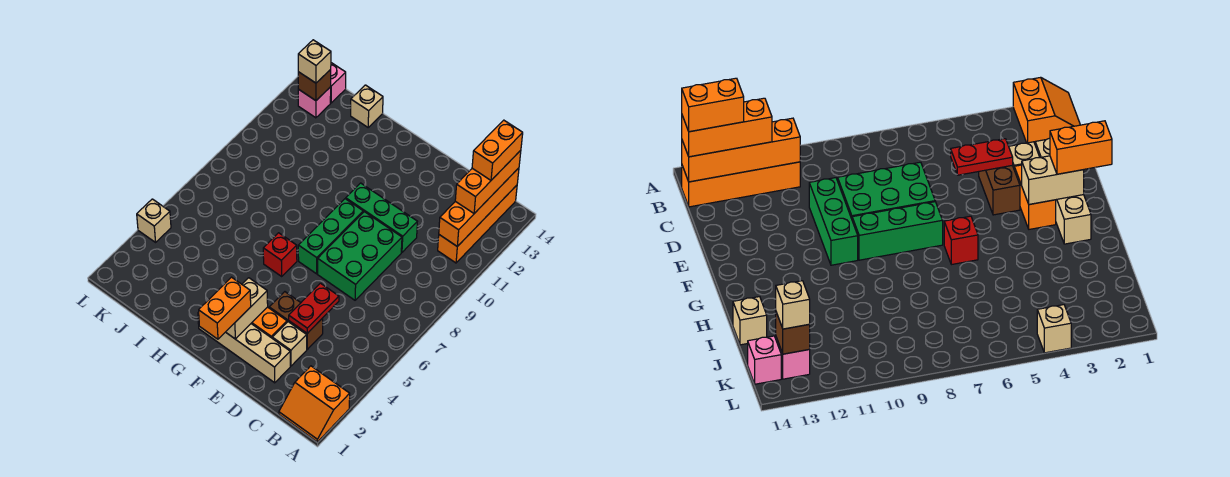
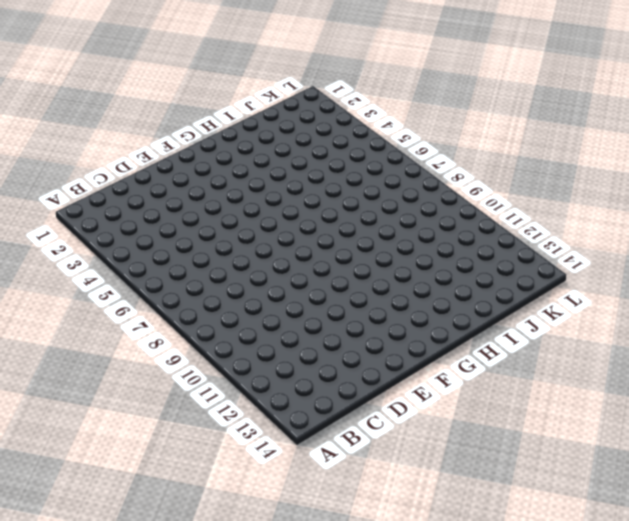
none -> orange slope A1:B2 level 1 top 2
none -> orange brick B11:B14 level 1
none -> tan brick D2:G2 level 1

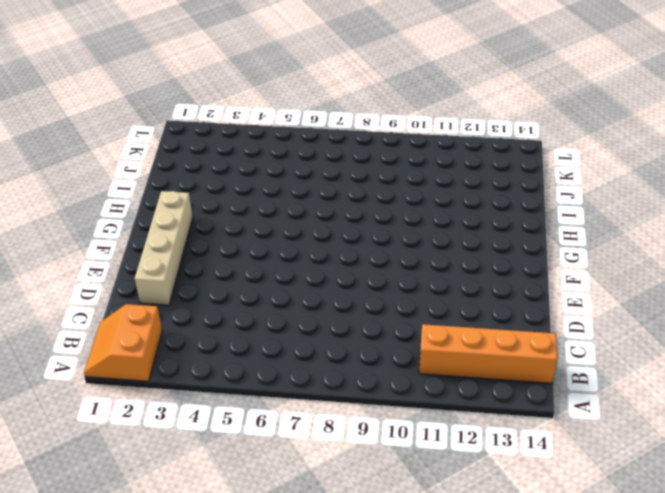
none -> tan brick D3 level 1
none -> brown brick D4:E4 level 1
none -> green brick D7:E9 level 1

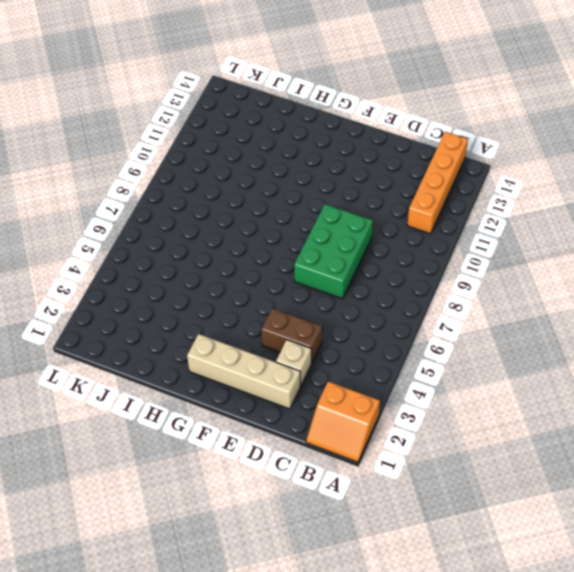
none -> green brick D10:F10 level 1
none -> orange brick E3:F3 level 1
none -> green brick F7:F9 level 1

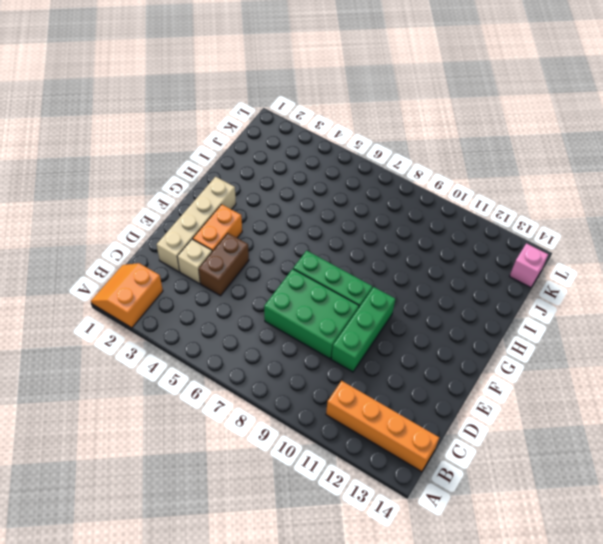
none -> red brick G6 level 1
none -> tan brick I14 level 1
none -> pink brick K13 level 1

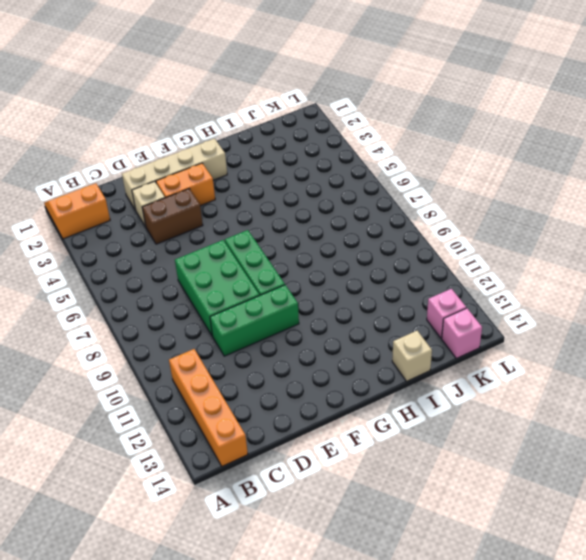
none -> red brick G6 level 1
none -> tan brick L4 level 1
none -> orange brick B11:B14 level 2

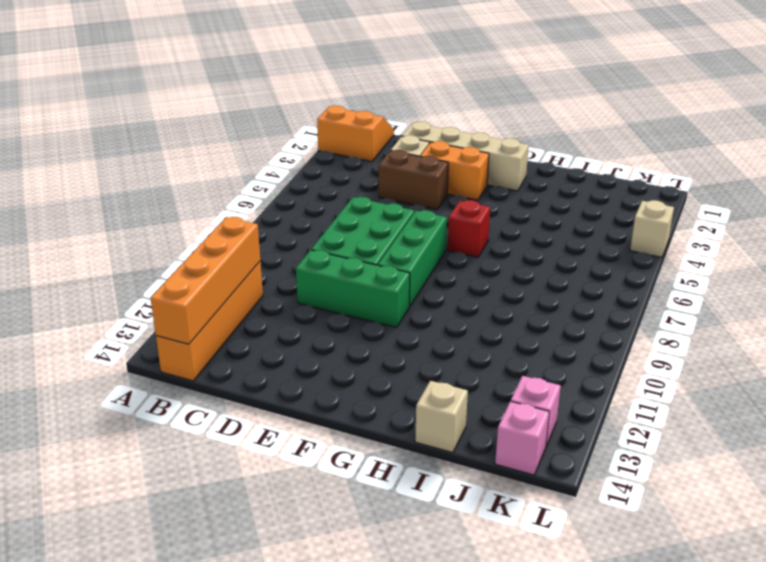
none -> red plate D4:D5 level 2
none -> tan brick F2:F3 level 2
none -> brown brick K13 level 2

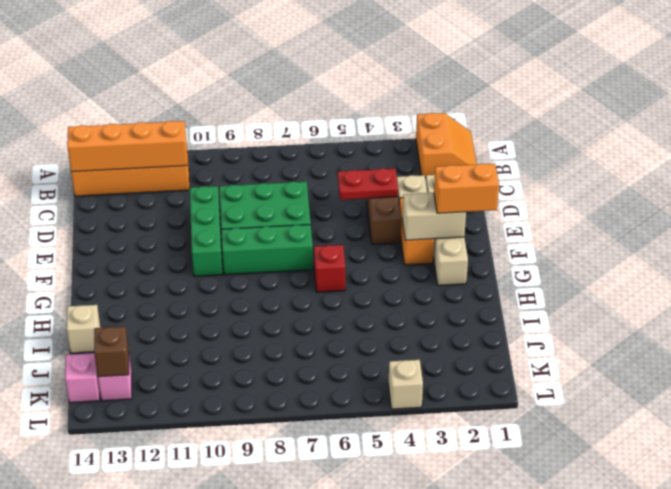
none -> orange brick B12:B14 level 3
none -> tan brick K13 level 3
none -> orange brick B13:B14 level 4

